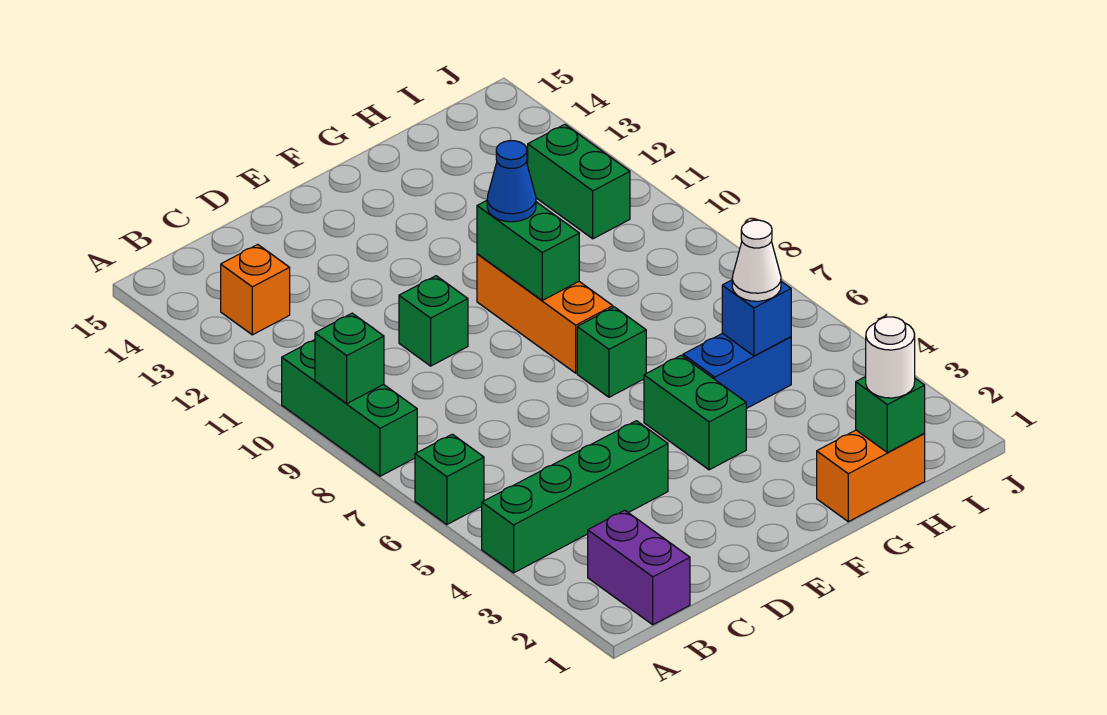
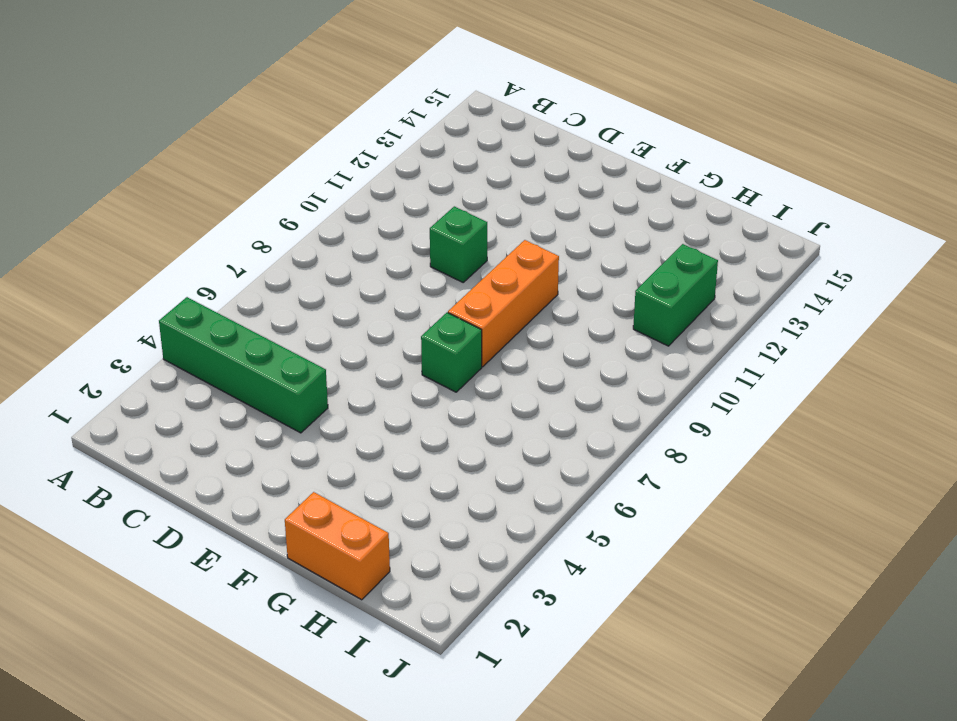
none -> green brick A6 level 1
none -> green brick A8:A10 level 1
none -> purple brick B1:B2 level 1

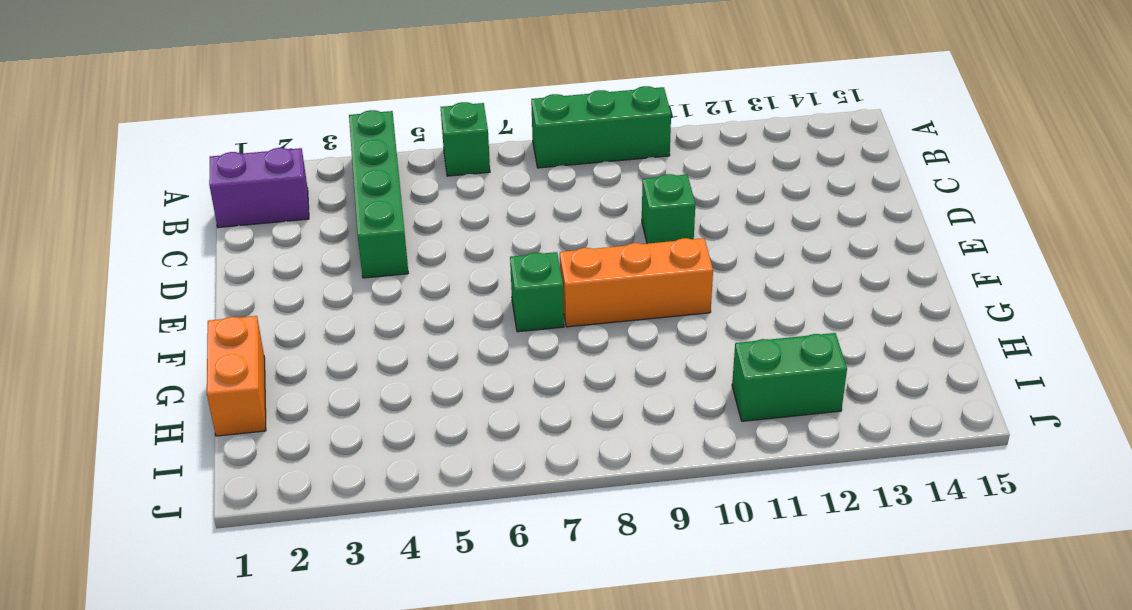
none -> orange brick B13 level 1
none -> green brick F4:F5 level 1
none -> blue brick G5:H5 level 1

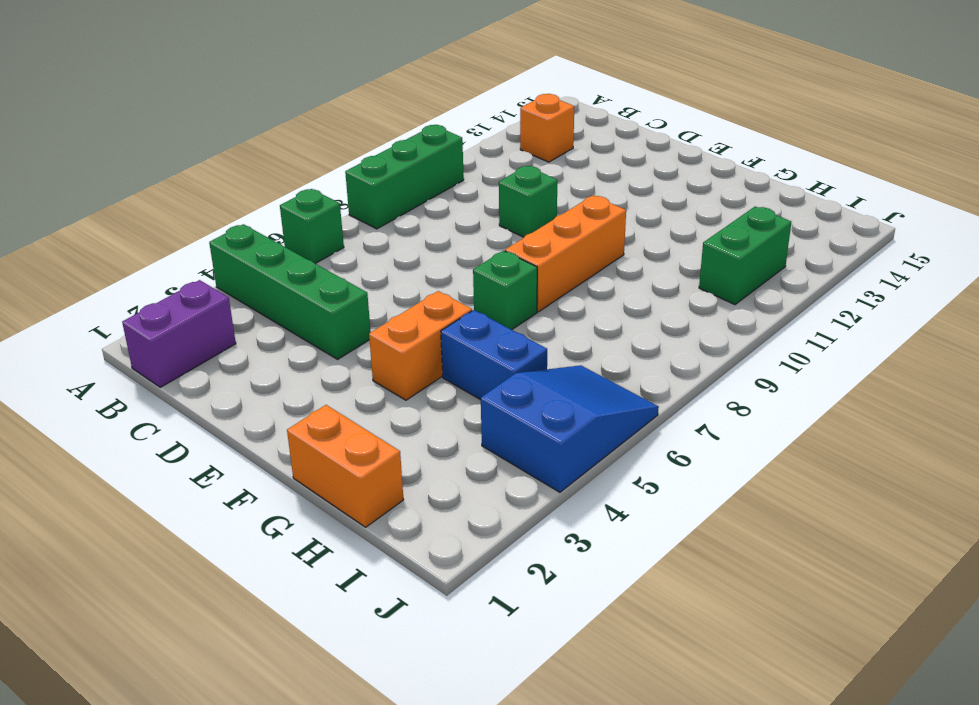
orange brick F4:F5 level 1 -> green brick F4:F5 level 1
blue slope I4:J6 level 1 top 4 -> none
none -> green brick A9 level 2
none -> green brick F9:F10 level 2
none -> green brick H1 level 2

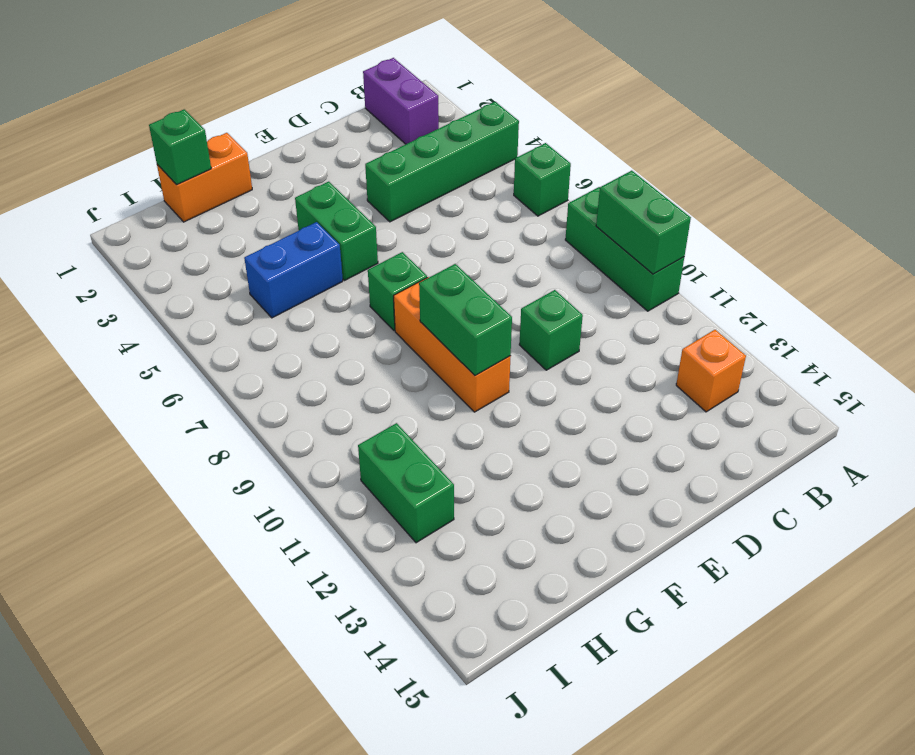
green brick A9:A10 level 2 -> green brick A9 level 2
none -> blue brick H5 level 2
none -> blue cone F10 level 3
none -> white round brick H1 level 3

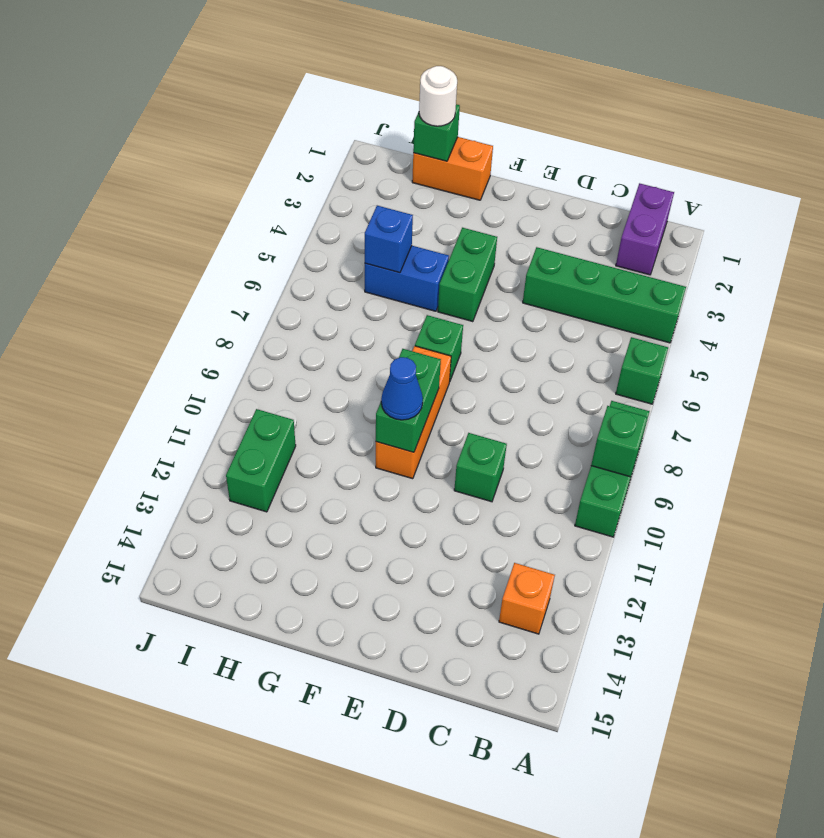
none -> white cone H5 level 3

